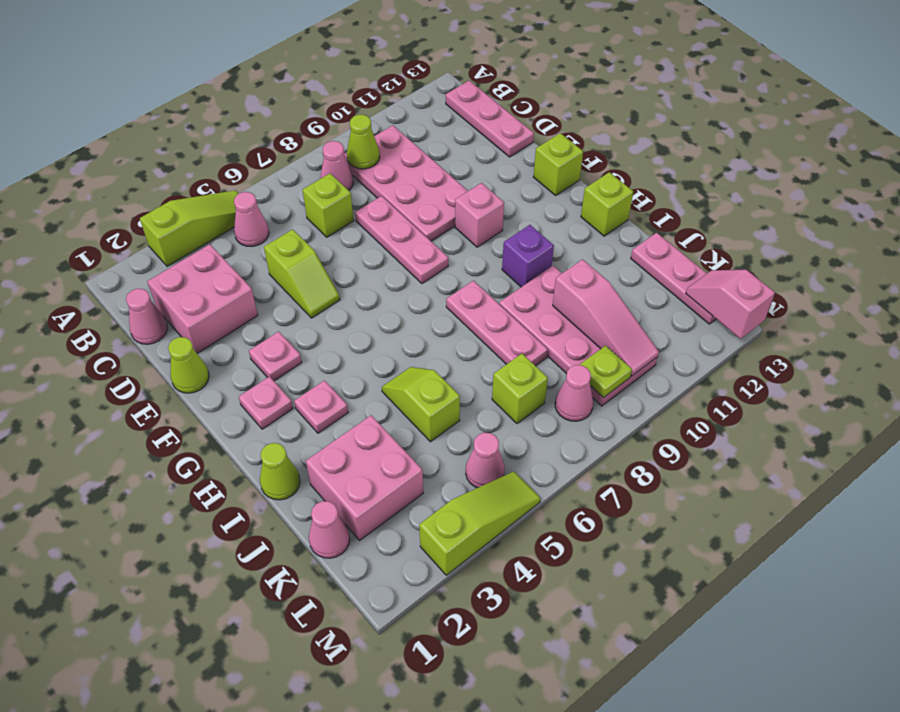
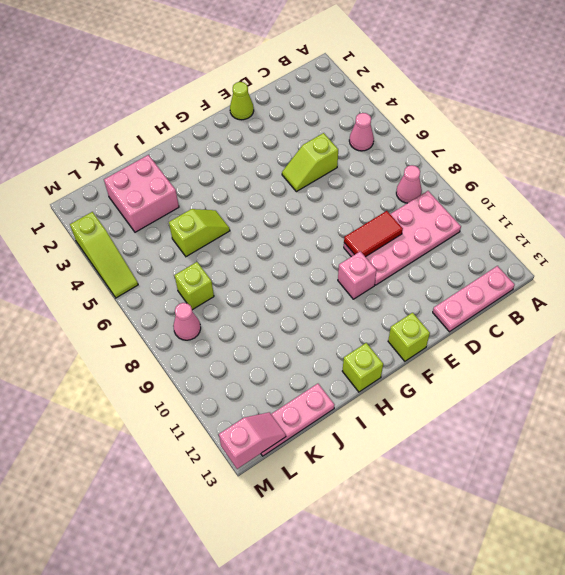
red tile D9:E9 level 2 -> none
none -> lime slope A3:A5 level 1 top 3
none -> pink cone C1 level 1
none -> pink brick C2:D3 level 1
none -> lime brick C7 level 1

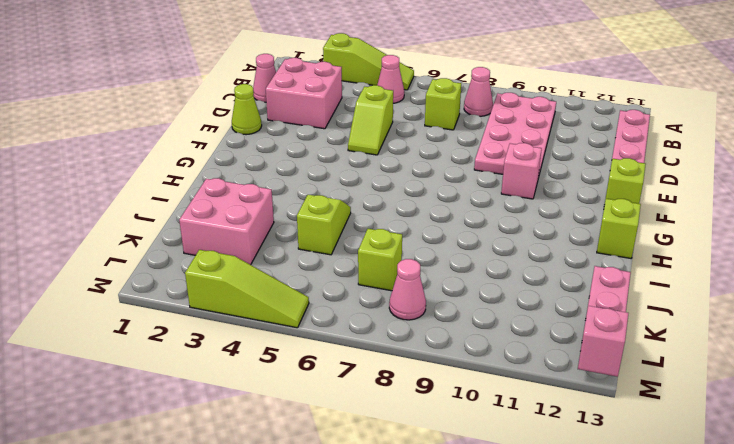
none -> pink plate D8:F8 level 1
none -> pink plate F3 level 1
none -> pink plate G2 level 1
none -> pink plate H3 level 1

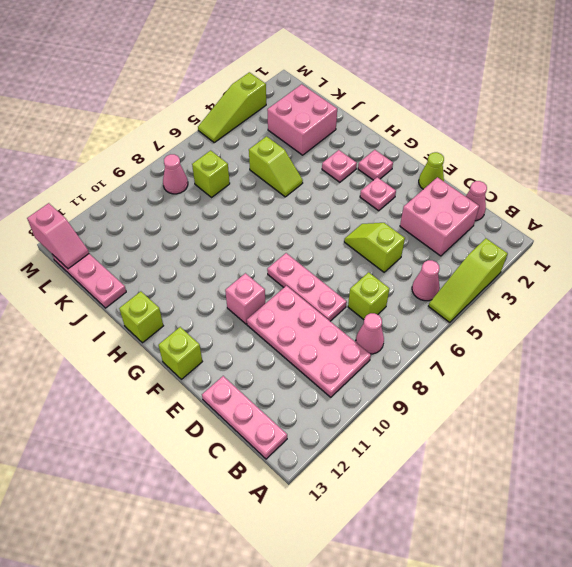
none -> pink plate H8:J8 level 1
none -> purple brick H10 level 1
none -> lime cone I1 level 1
none -> pink plate I9:L10 level 1

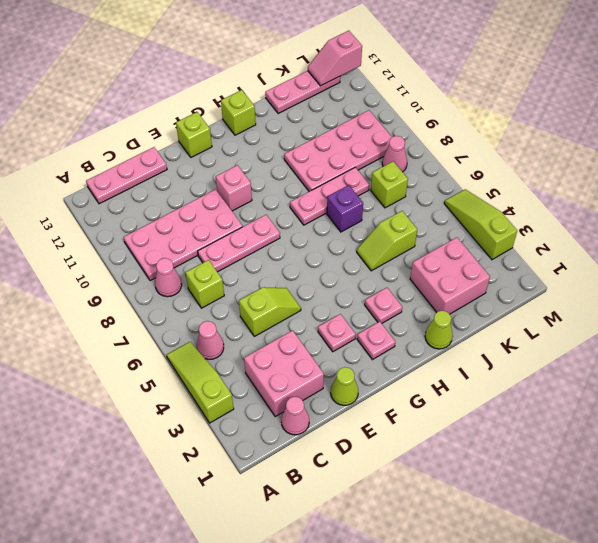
purple brick I7 level 1 -> purple brick H10 level 1
none -> pink cone K1 level 1
none -> pink cone L5 level 1
none -> lime cone B9 level 2
none -> pink slope J10:L10 level 2 top J

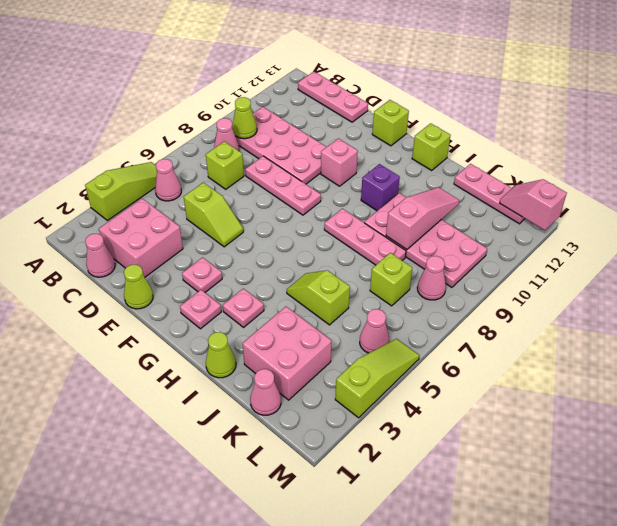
pink slope J9:J11 level 2 top 9 -> pink slope J10:L10 level 2 top J
none -> lime plate L9 level 2

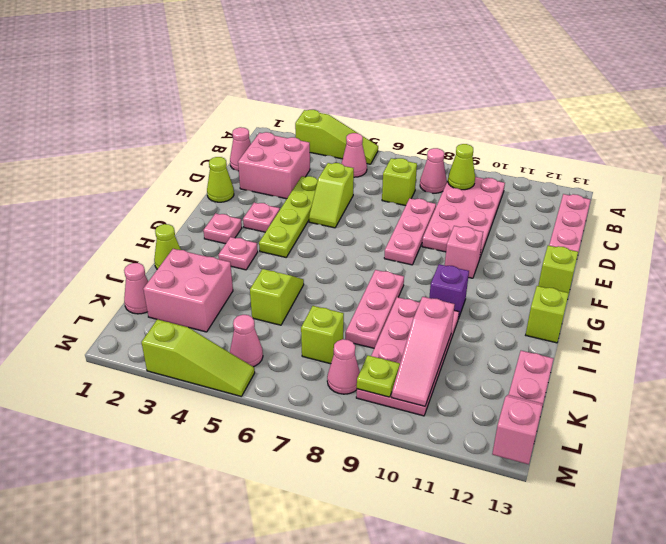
lime plate D4:G4 level 1 -> none

